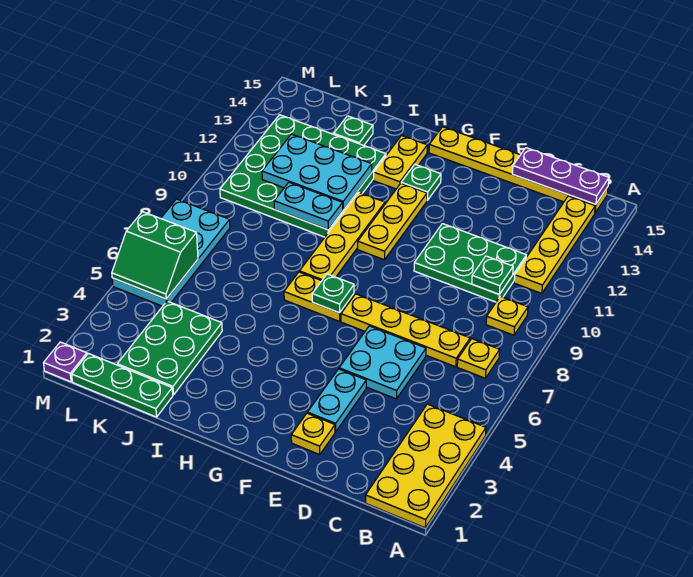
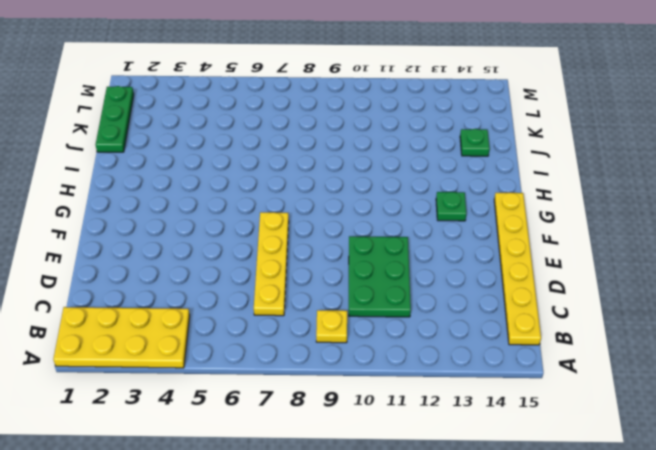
none -> yellow plate B7 level 1
none -> yellow plate B11:B14 level 1
none -> cyan plate D5:E6 level 1

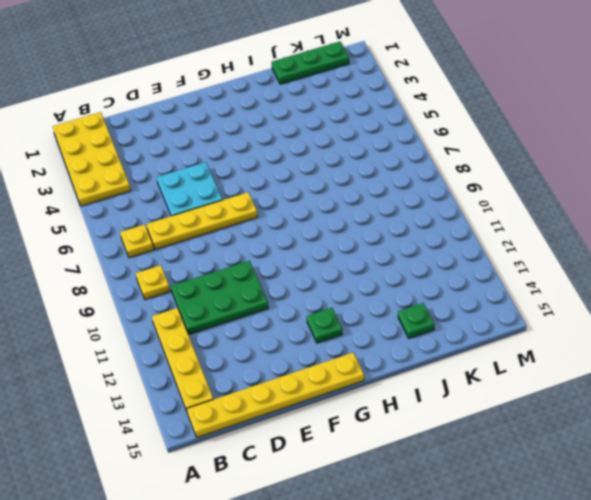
none -> yellow plate E2 level 1
none -> cyan plate E3:E4 level 1
none -> yellow plate G7:H7 level 1

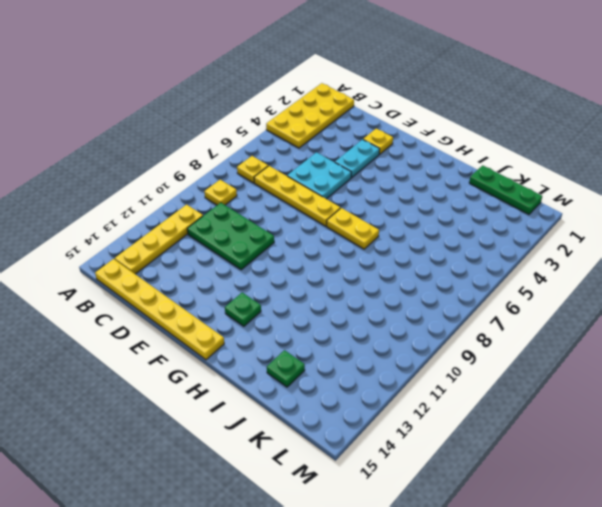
none -> yellow plate G10:G12 level 1
none -> yellow plate H8:H11 level 1
none -> yellow plate H13:H14 level 1

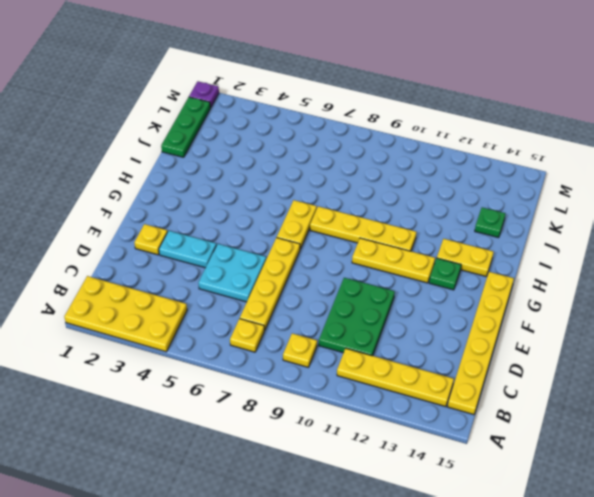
none -> green plate I10:L13 level 1
none -> green plate J2:K4 level 1
none -> cyan plate L5:M8 level 1

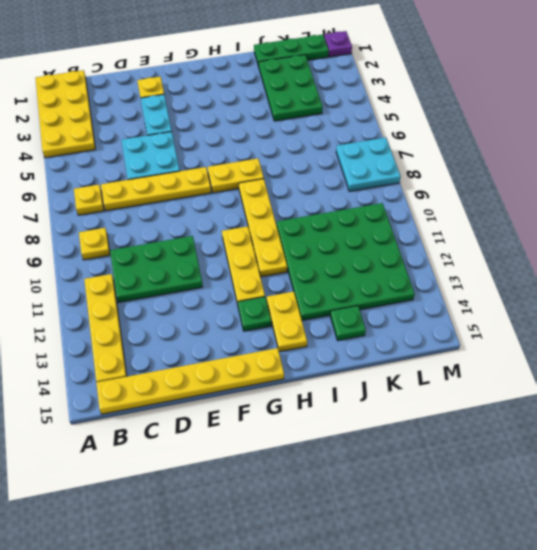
cyan plate L7:M8 level 1 -> cyan plate L5:M8 level 1
none -> purple plate B15:D15 level 2
none -> green plate C10 level 2
none -> green plate G7 level 2

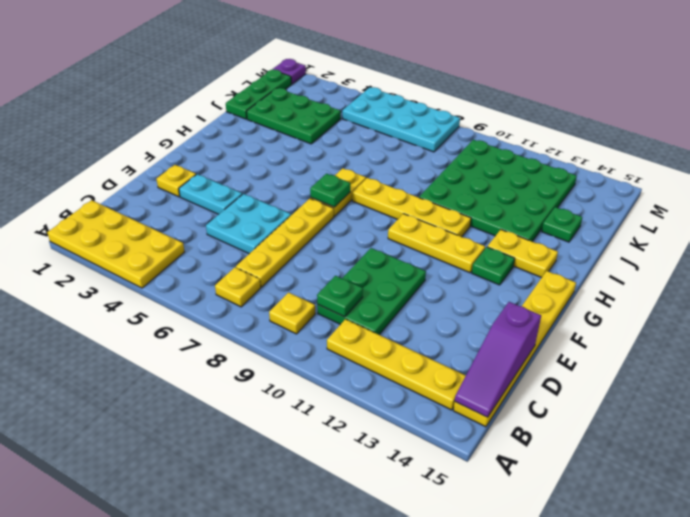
purple slope B15:D15 level 2 top D -> purple plate B15:D15 level 2
none -> cyan plate I10:J10 level 2
none -> cyan plate I11:K12 level 2
none -> green slope L5:M6 level 2 top 6

